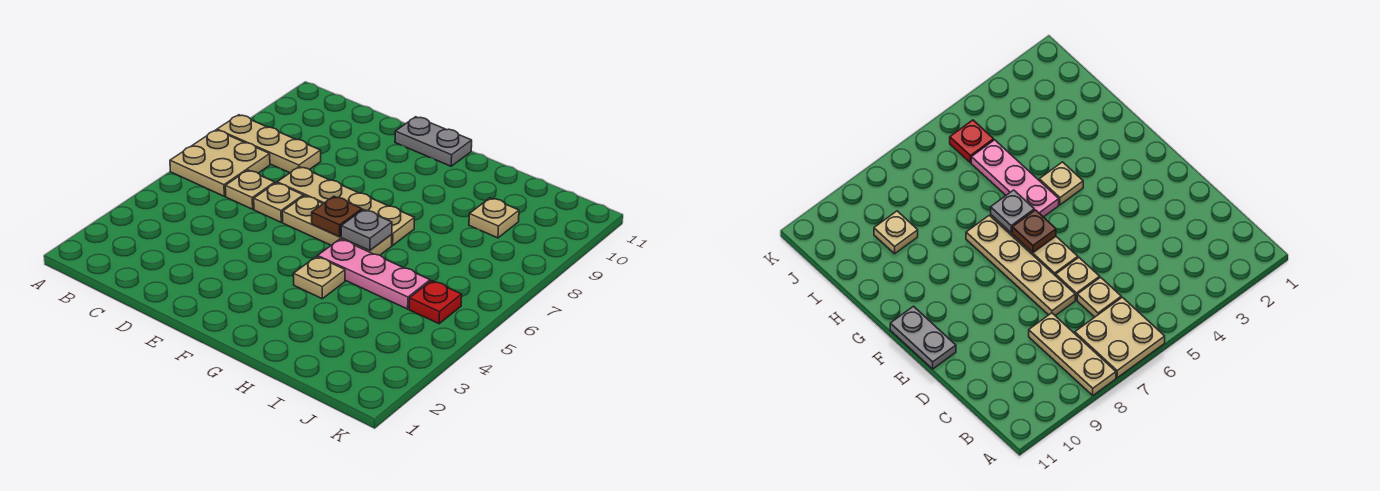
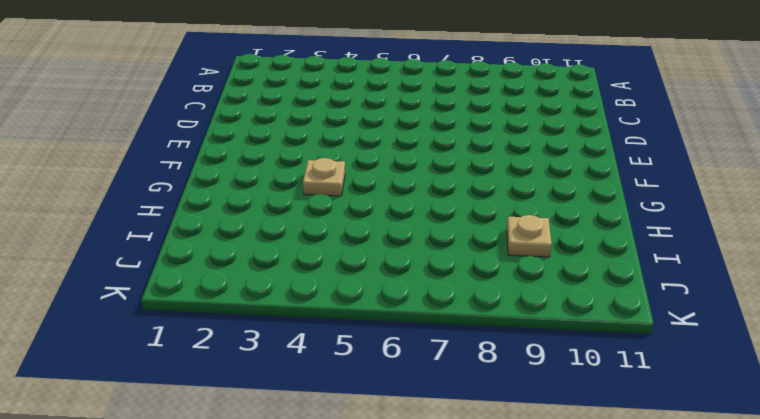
none -> tan plate A6:B7 level 1
none -> tan plate A8:C8 level 1
none -> tan plate C6 level 1

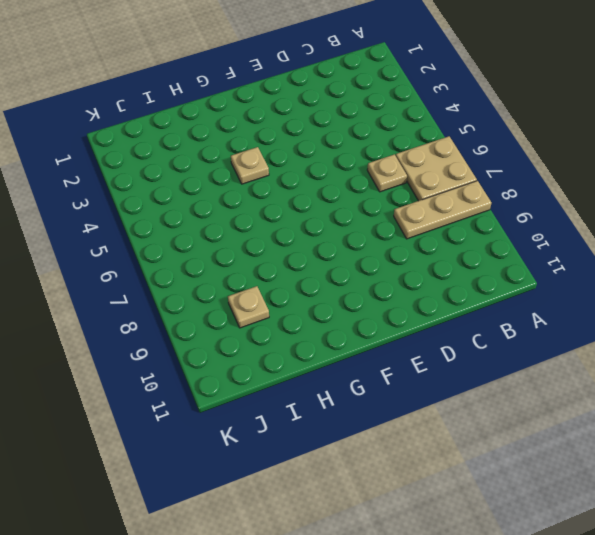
none -> tan plate D6 level 1
none -> tan plate D7:G7 level 1
none -> tan plate E6:G6 level 1

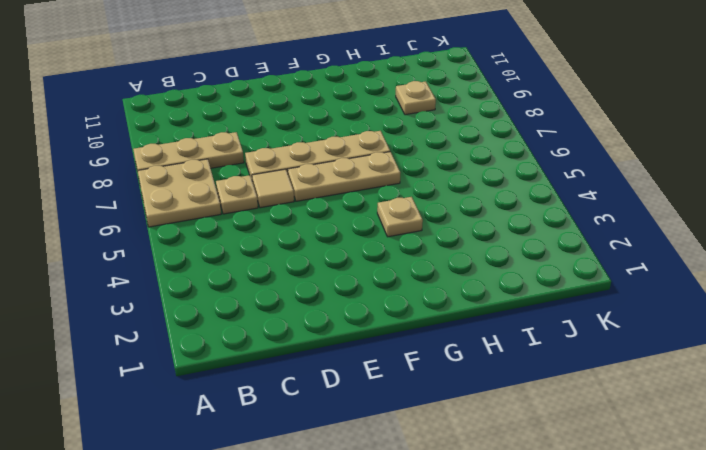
tan tile D6 level 1 -> tan plate D6 level 1
none -> grey plate E11:F11 level 1
none -> pink plate G5:I5 level 1
none -> red plate J5 level 1

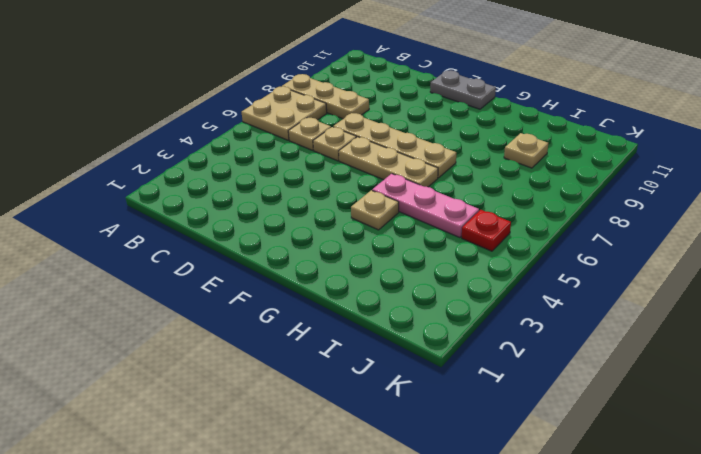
none -> brown plate F6 level 2
none -> grey plate G6 level 2

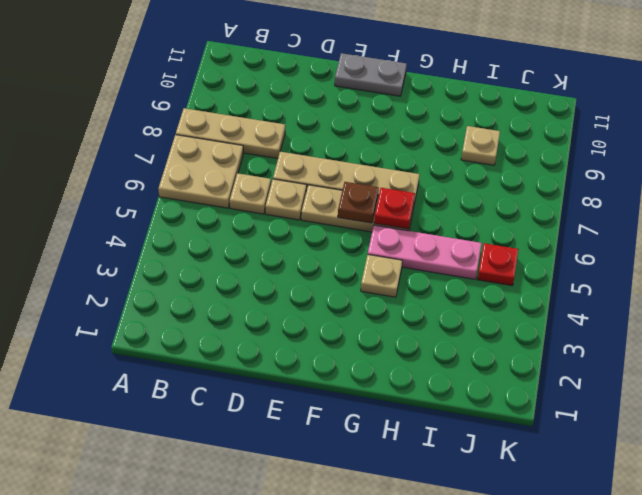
red plate G6 level 2 -> grey plate G6 level 2

